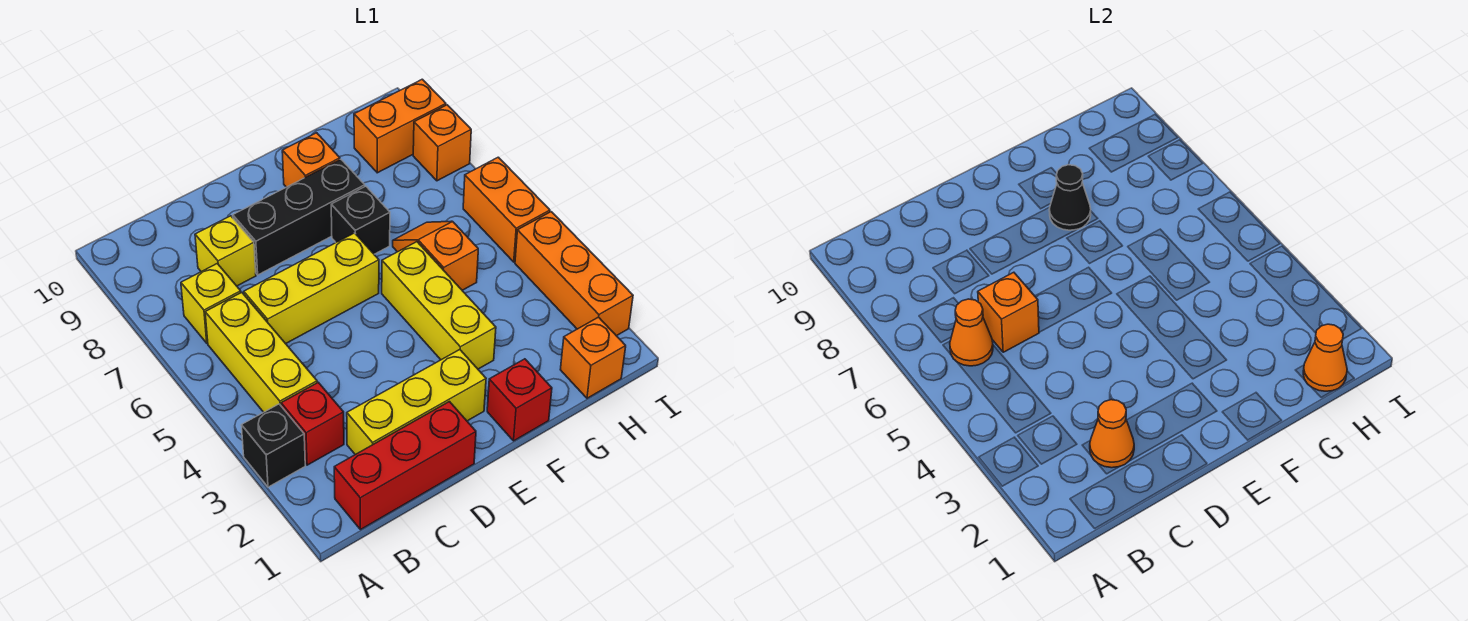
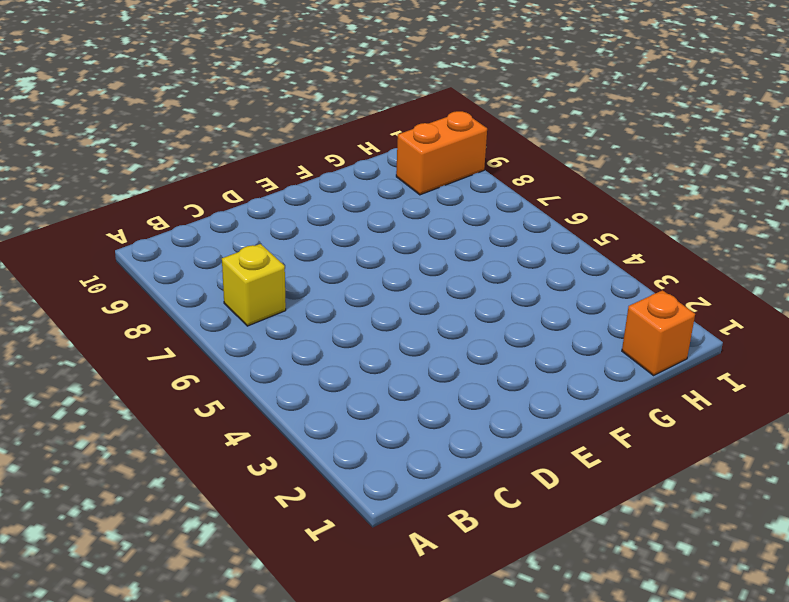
none -> black brick A3 level 1
none -> red brick B1:D1 level 1
none -> red brick B3 level 1

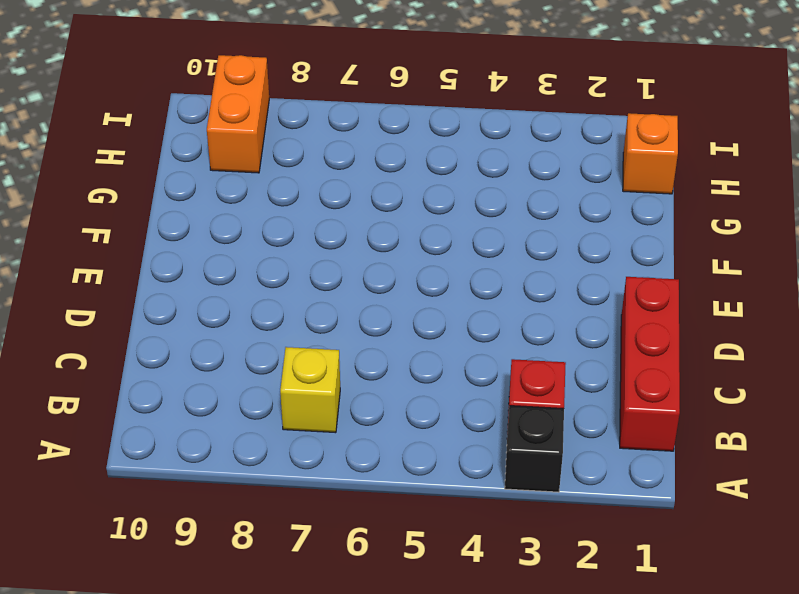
none -> yellow brick B4:B6 level 1
none -> yellow brick C2:E2 level 1
none -> yellow brick C6:E6 level 1

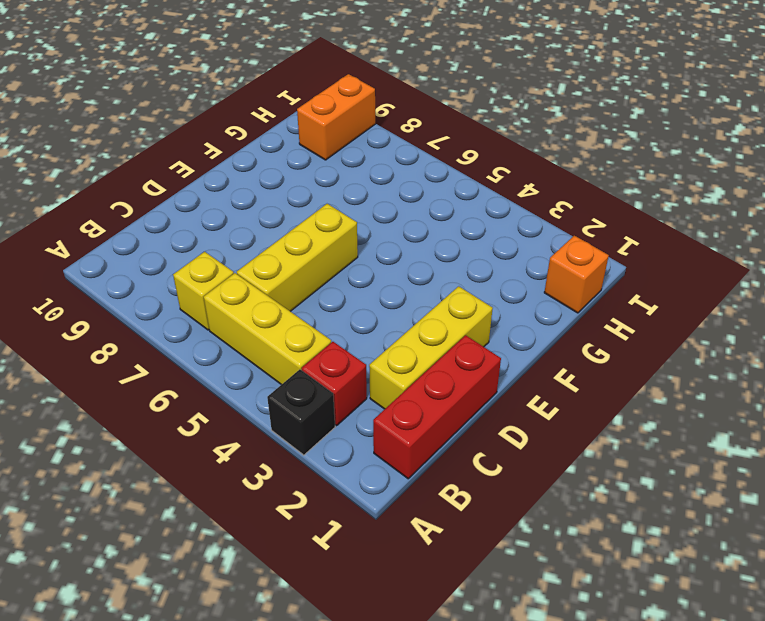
none -> yellow brick C8 level 1
none -> black brick D8:F8 level 1
none -> red brick F1 level 1

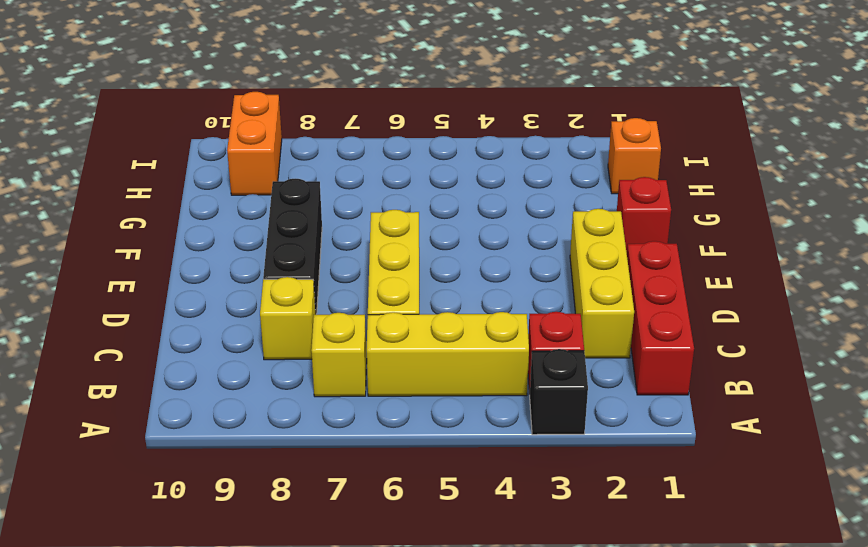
none -> yellow brick F3:F5 level 1
none -> black brick F7 level 1
none -> orange brick F9 level 1

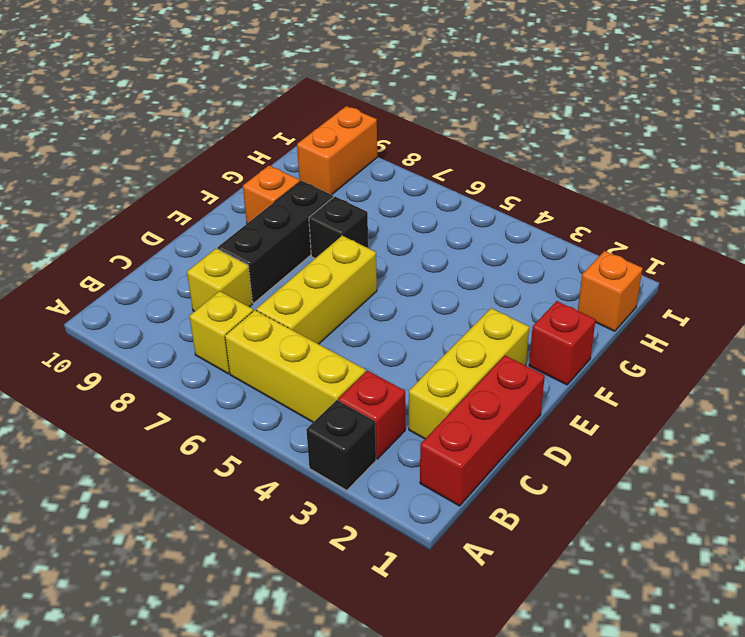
none -> yellow brick F3:F5 level 1
none -> orange slope G5:G6 level 1 top 5
none -> orange brick I2:I4 level 1

